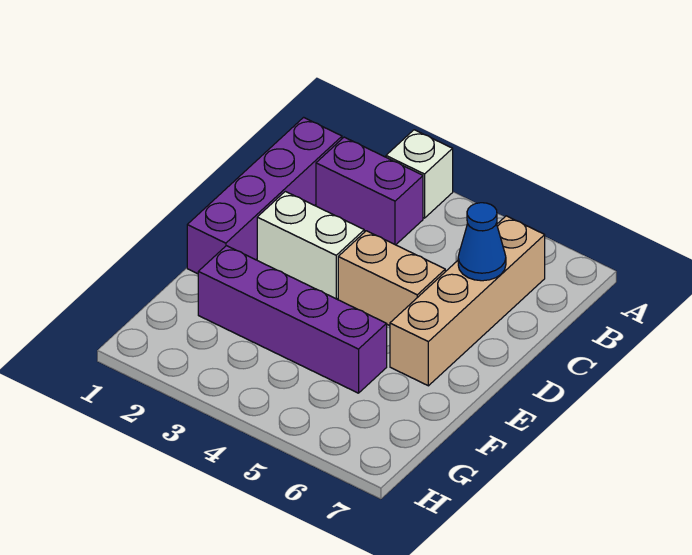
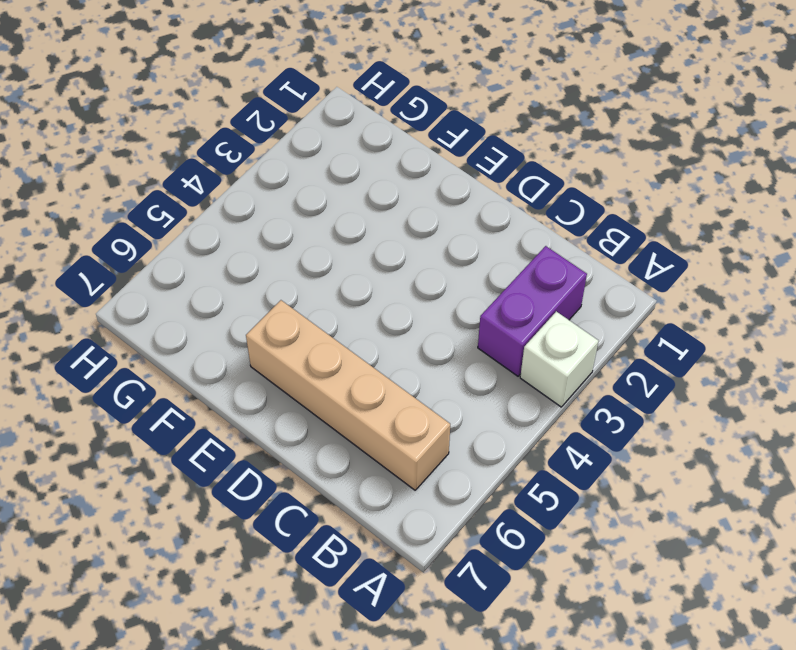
none -> purple brick B1:E1 level 1
none -> white brick D2:D3 level 1

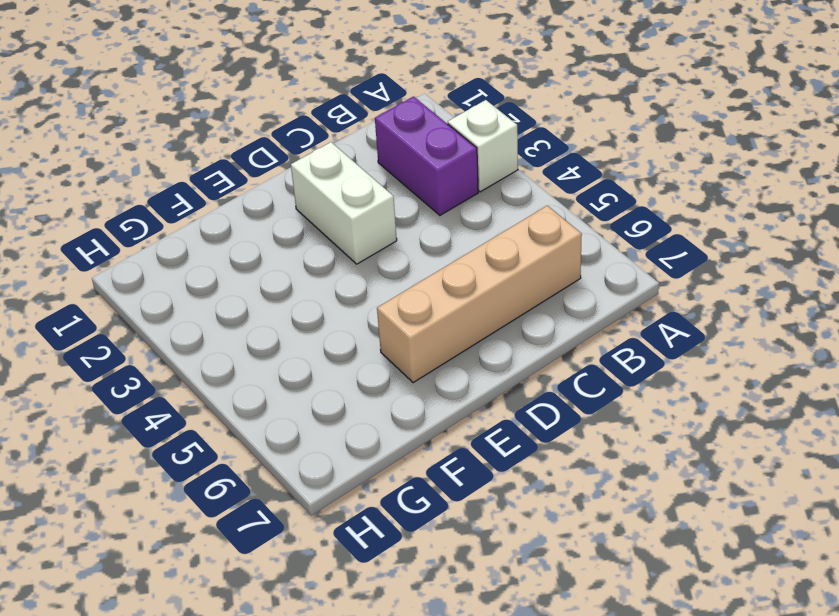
none -> purple brick B1:E1 level 1
none -> tan brick D4:D5 level 1

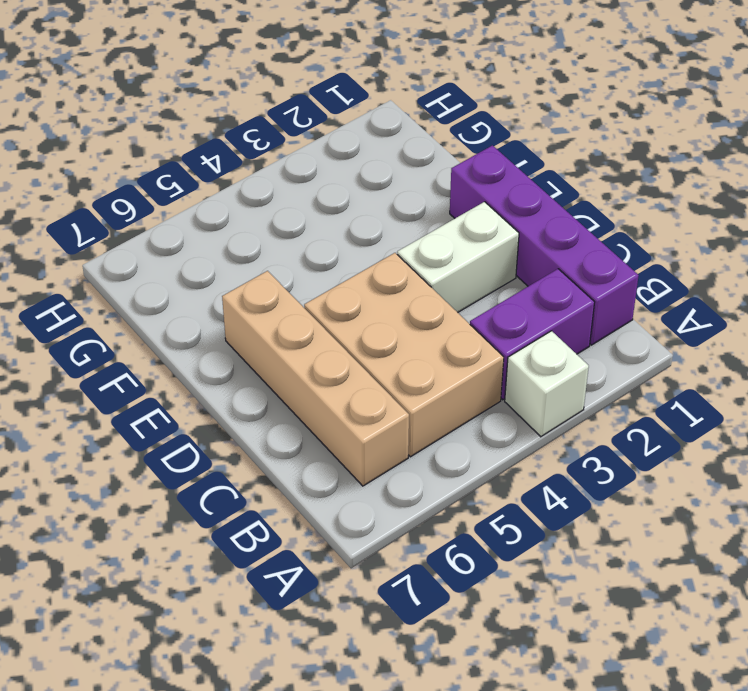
tan brick B4:D5 level 1 -> tan brick D4:D5 level 1
none -> purple brick F2:F5 level 1
none -> blue cone C6 level 2

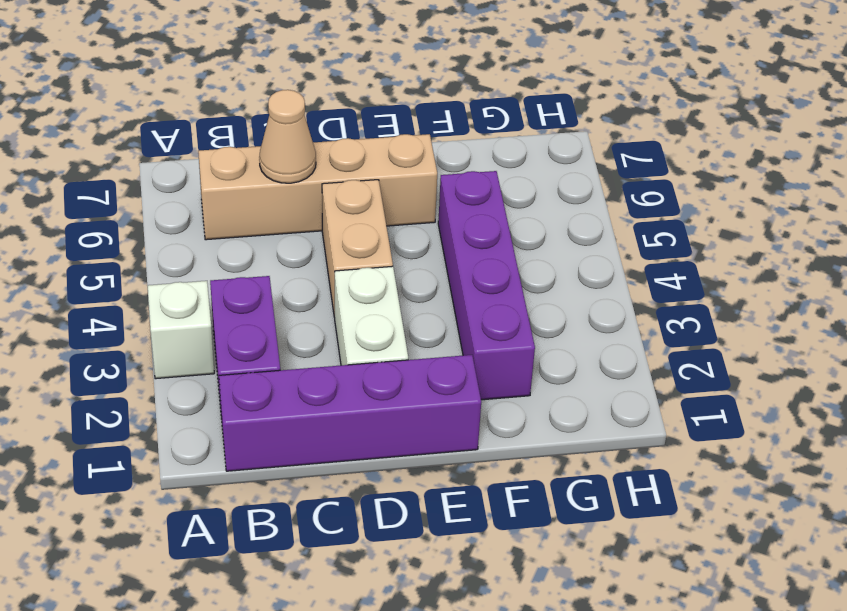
tan cone C6 level 2 -> blue cone C6 level 2

